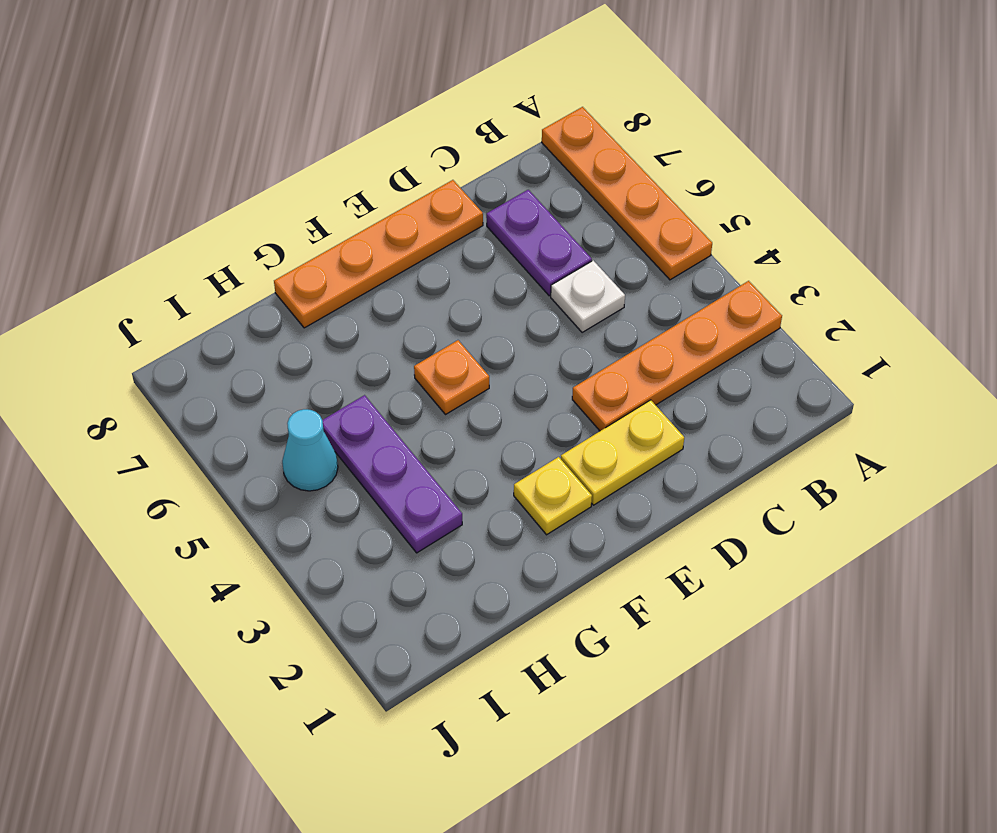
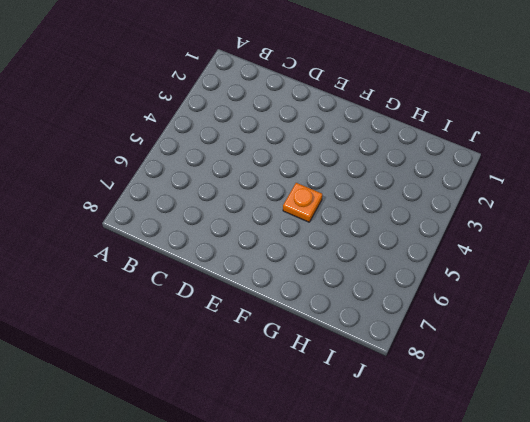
none -> orange plate A3:D3 level 1
none -> orange plate A5:A8 level 1

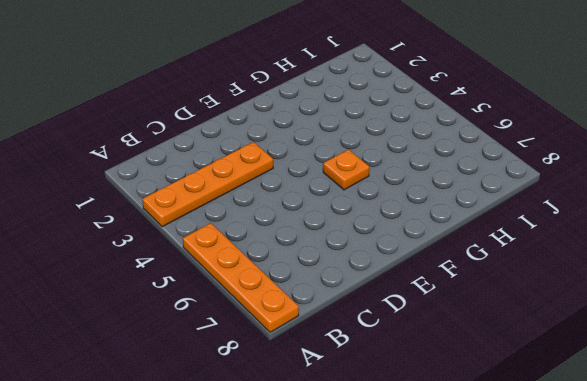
none -> white plate C5 level 1
none -> purple plate C6:C7 level 1

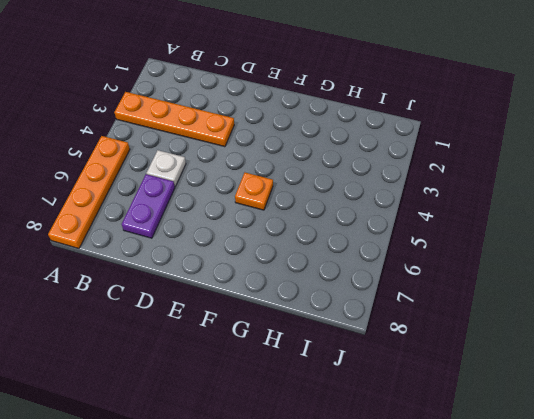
none -> yellow plate D2:E2 level 1
none -> orange plate D8:G8 level 1

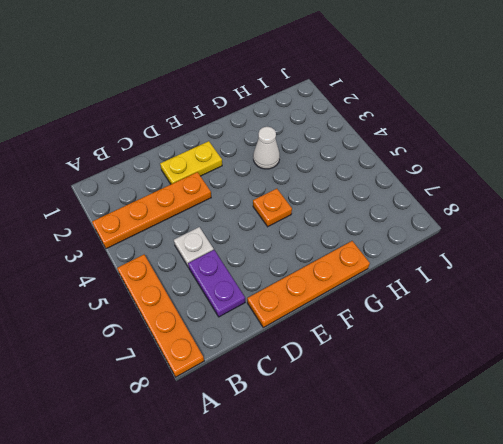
white cone G3 level 1 -> none
none -> yellow plate F2 level 1
none -> purple plate H3:H5 level 1

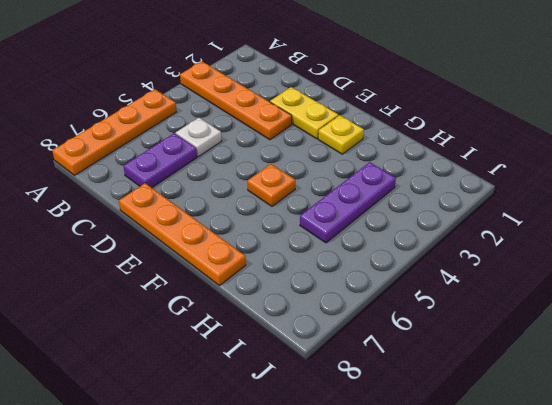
none -> cyan cone I5 level 1

